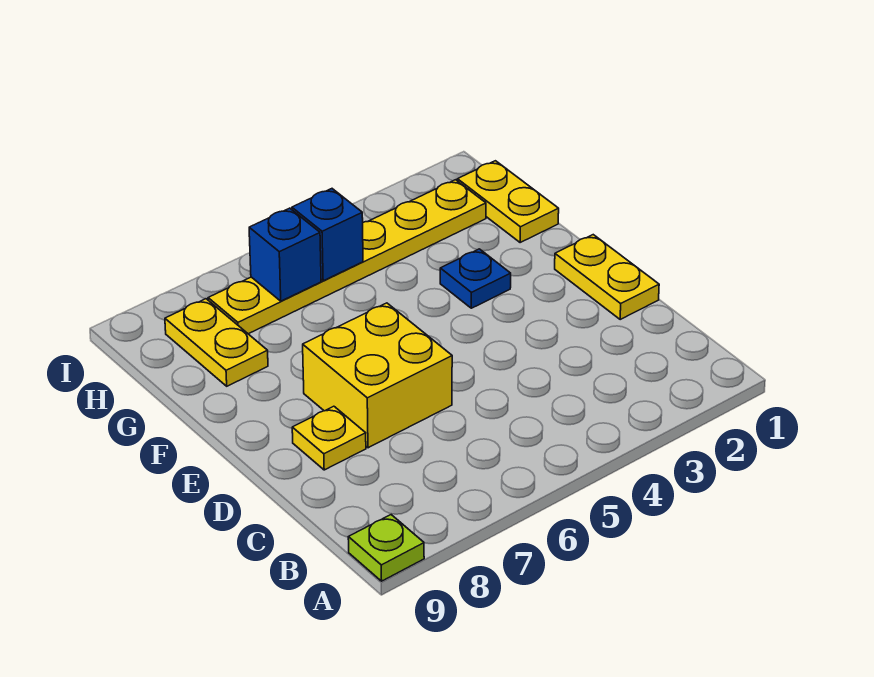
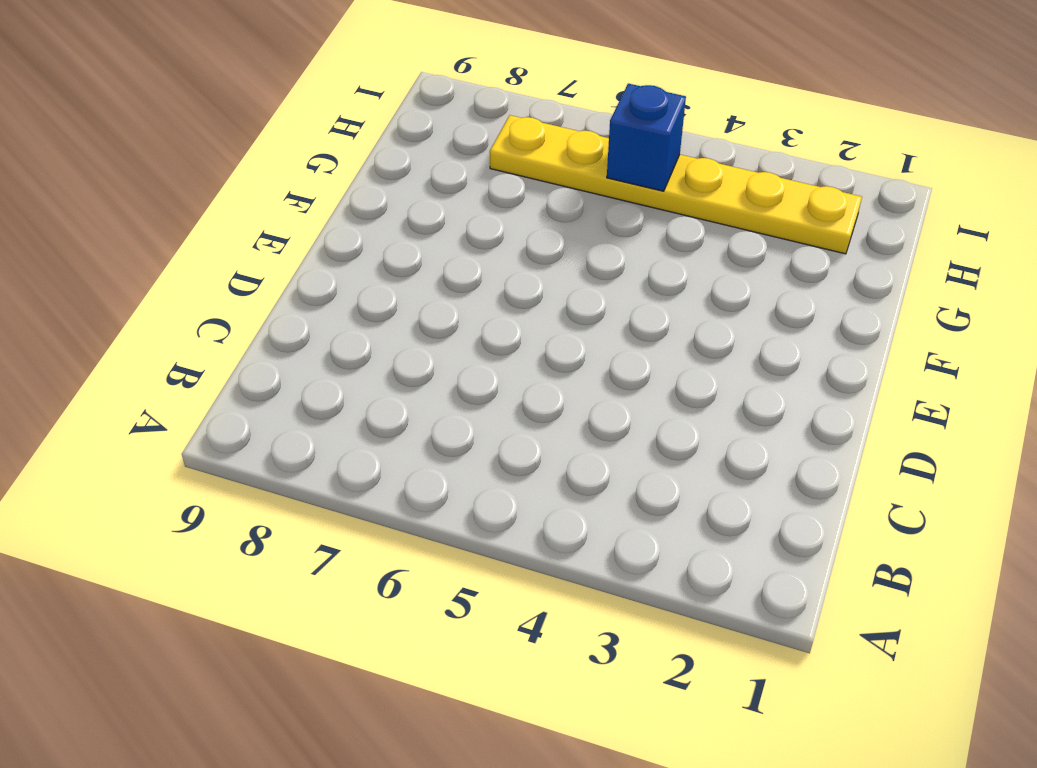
none -> lime plate A9 level 1
none -> yellow plate D1:E1 level 1

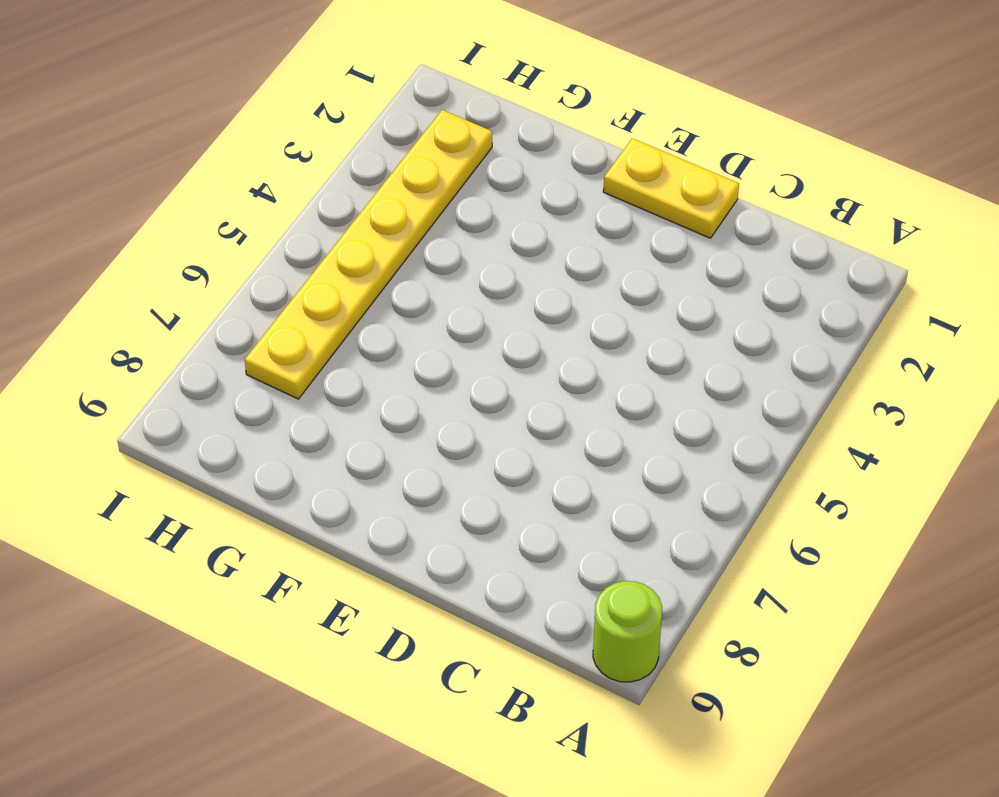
lime round brick A9 level 1 -> lime plate A9 level 1
none -> yellow brick D6:E7 level 1
none -> yellow plate D8 level 1

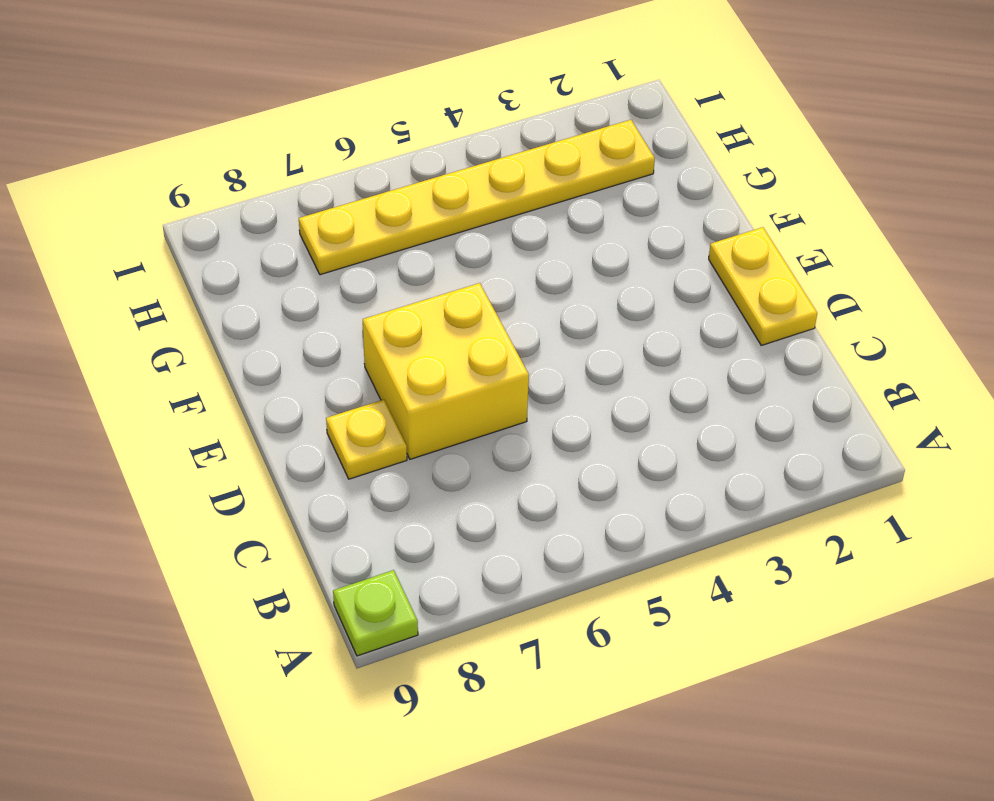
none -> blue plate F3 level 1
none -> yellow plate G1:H1 level 1

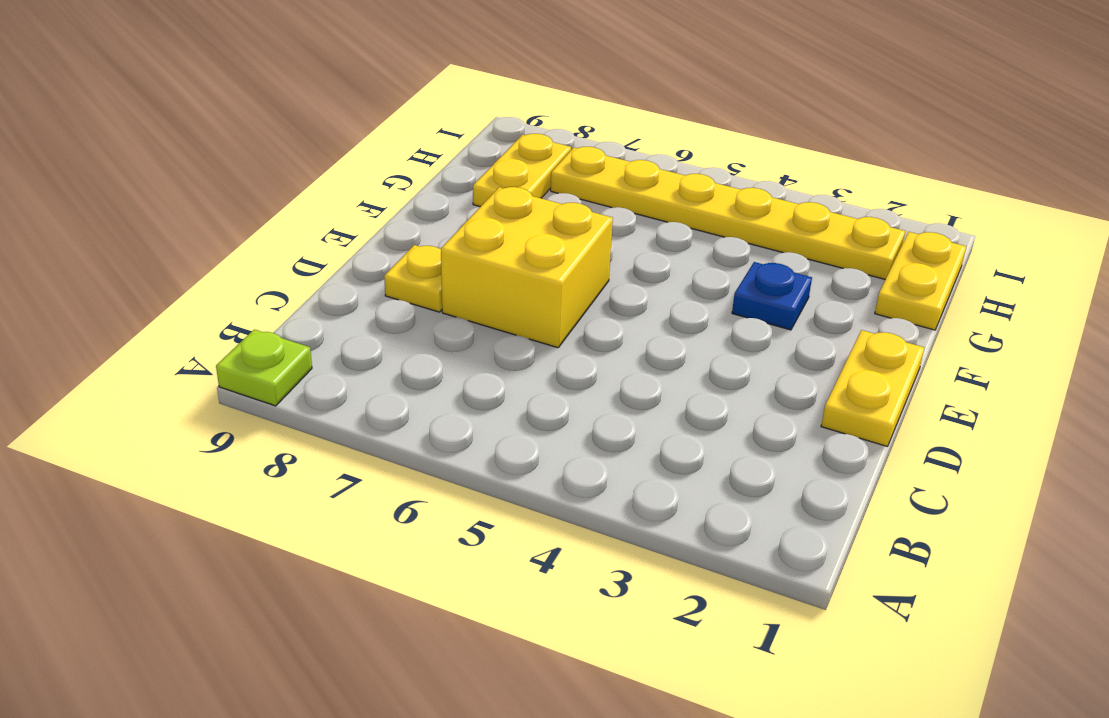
none -> blue brick H5 level 2
none -> blue brick H6 level 2

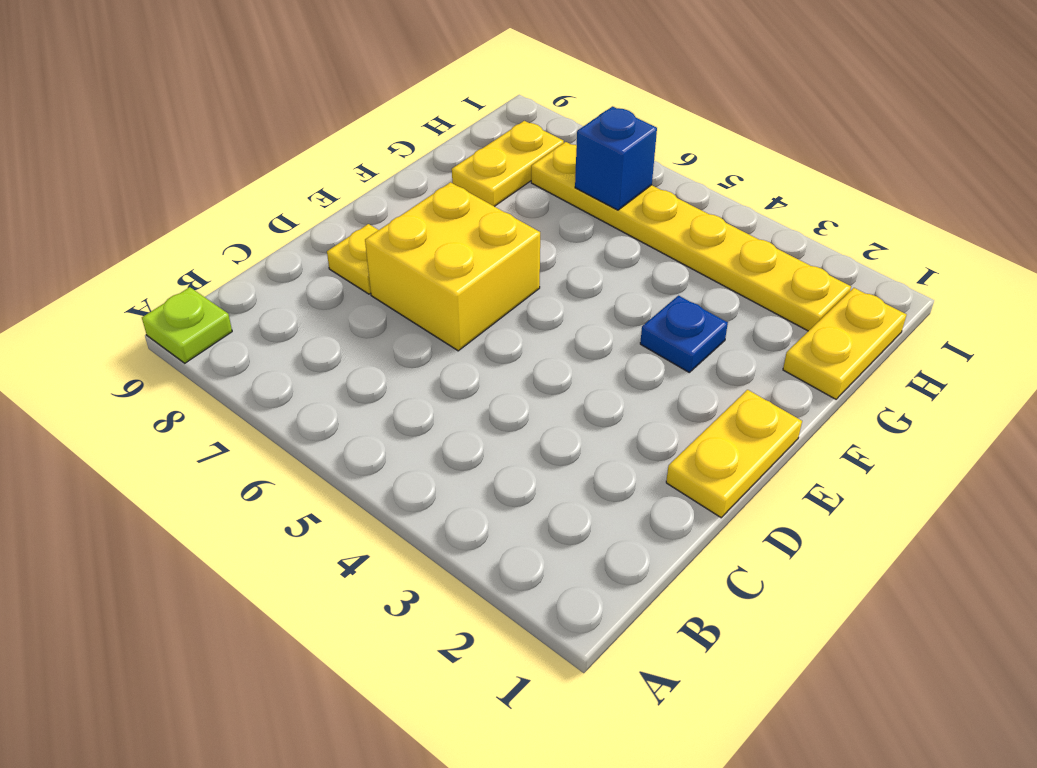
none -> blue brick H5 level 2

